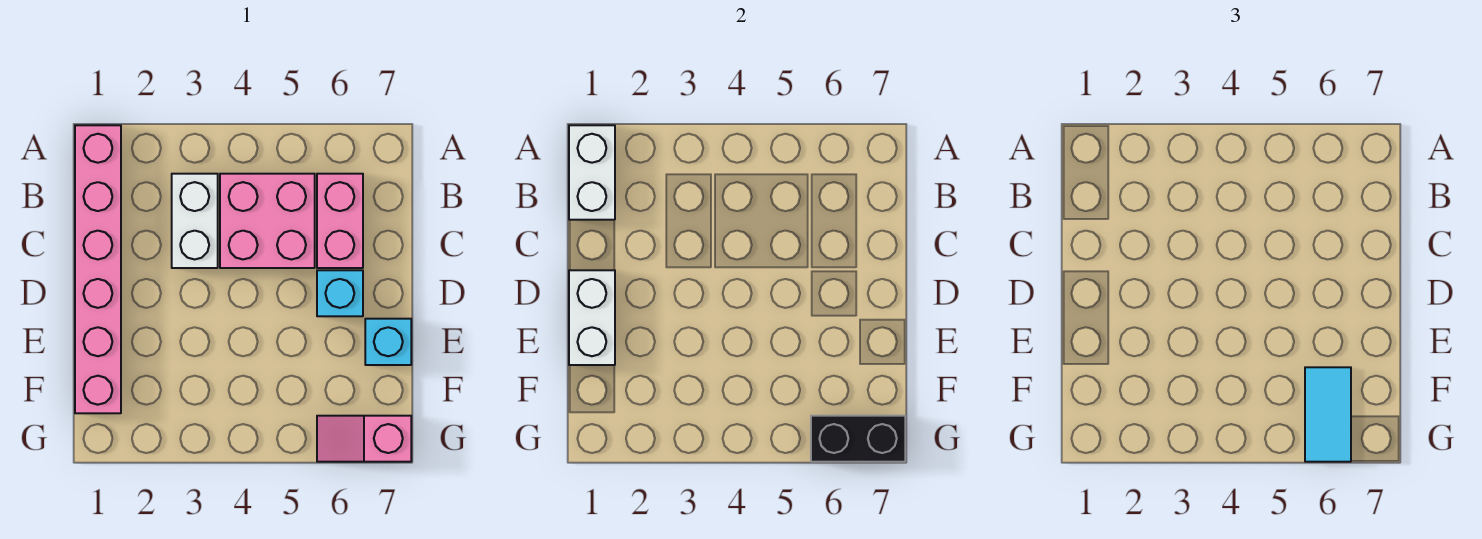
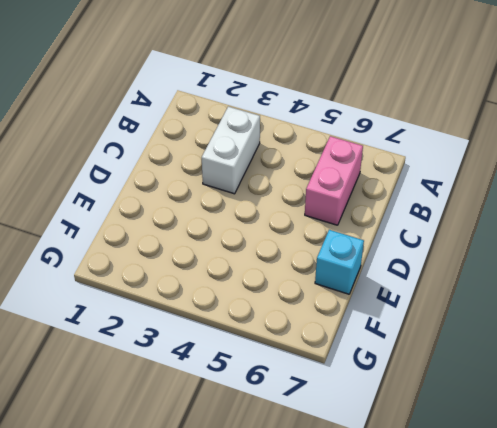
none -> pink brick A1:F1 level 1
none -> pink brick B4:C5 level 1

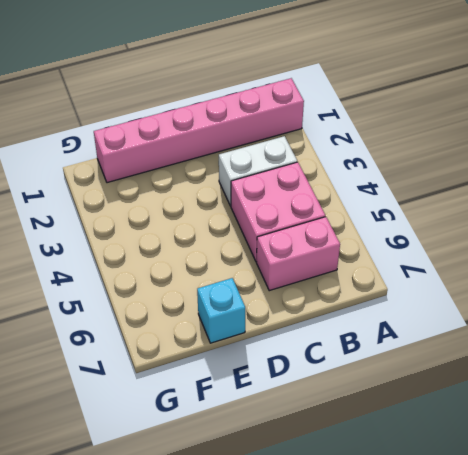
none -> cyan brick D6 level 1
none -> pink slope G6:G7 level 1 top 7

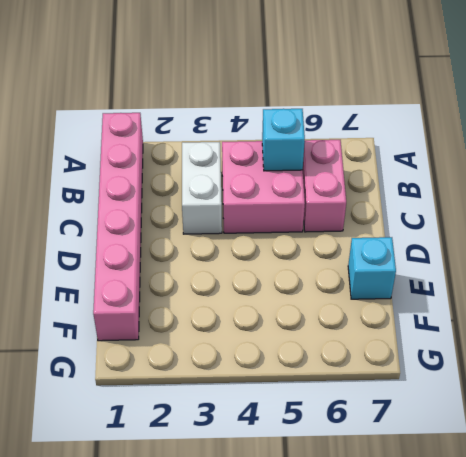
cyan brick B5 level 2 -> cyan brick D6 level 1
none -> pink slope G6:G7 level 1 top 7
none -> white brick A1:B1 level 2

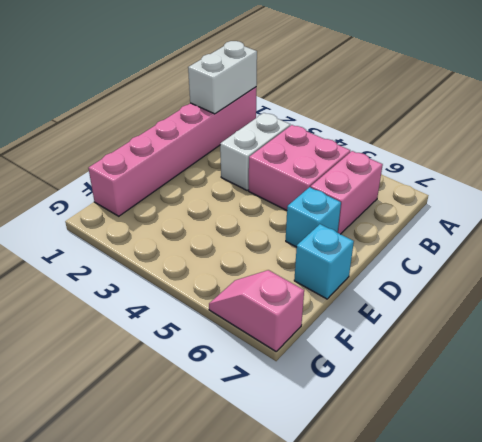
none -> white brick D1:E1 level 2
none -> black brick G6:G7 level 2

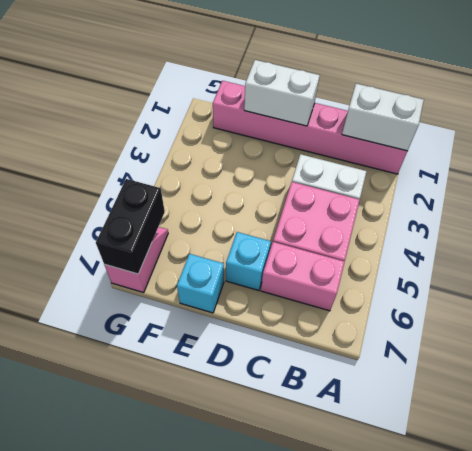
none -> cyan tile F6:G6 level 3

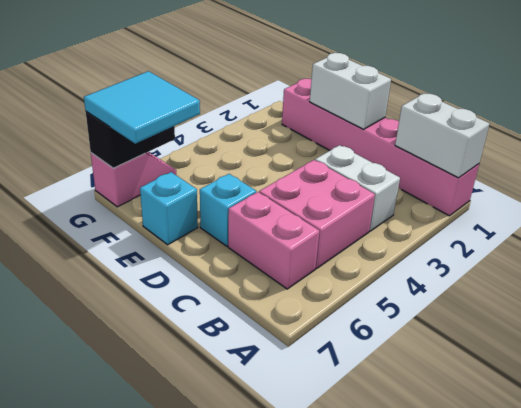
cyan tile F6:G7 level 3 -> cyan tile F6:G6 level 3

